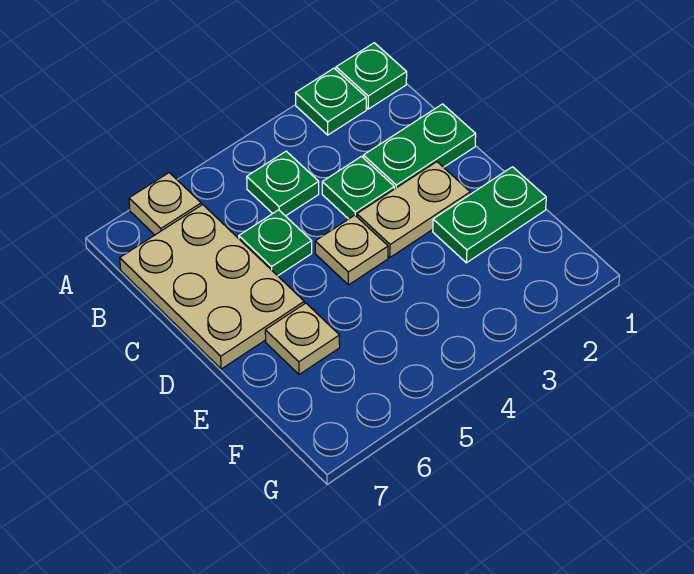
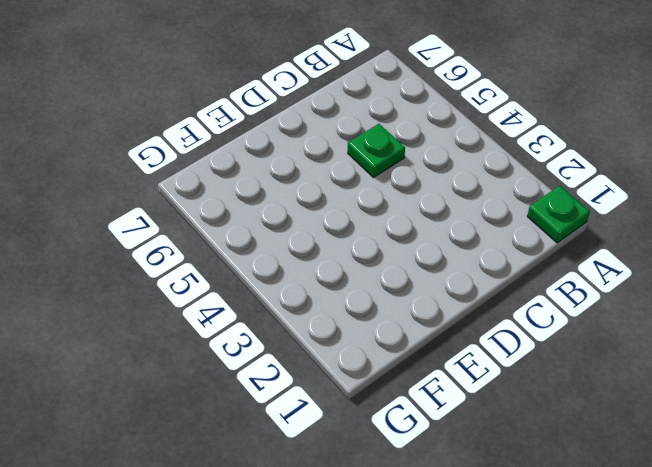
none -> green plate A2 level 1
none -> tan plate A6 level 1
none -> green plate B4 level 1

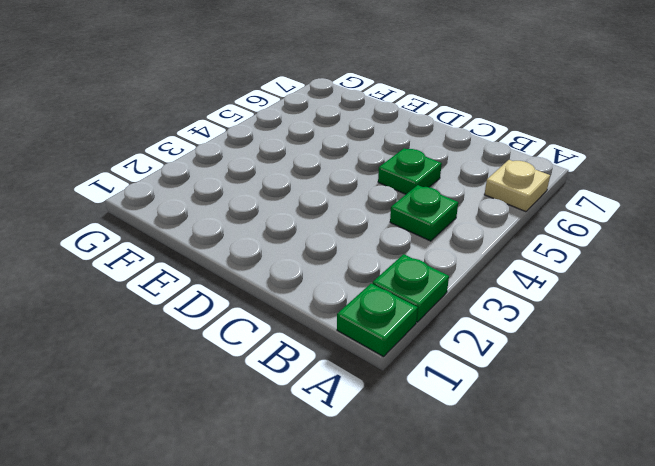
none -> tan plate B6:D7 level 1
none -> green plate C1:C2 level 1
none -> green plate C3 level 1

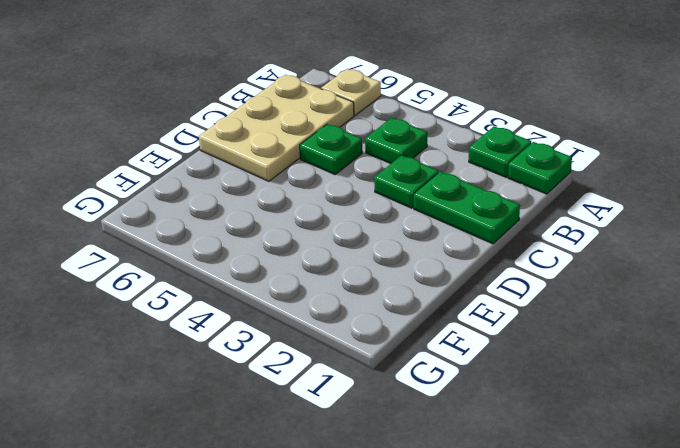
none -> tan plate D2:D3 level 1
none -> tan plate D4 level 1
none -> green plate E1:E2 level 1

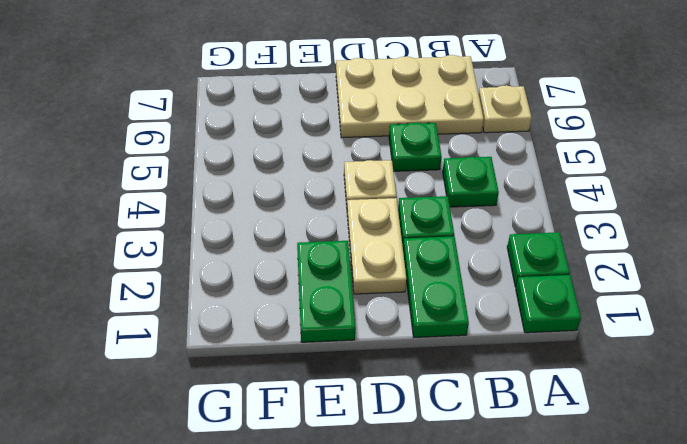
none -> tan plate E6 level 1

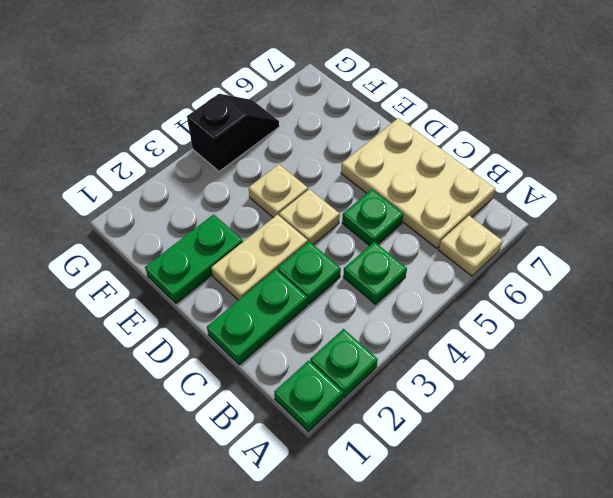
tan plate E4 level 1 -> tan plate E6 level 1
black slope G4:G5 level 1 top 4 -> none

